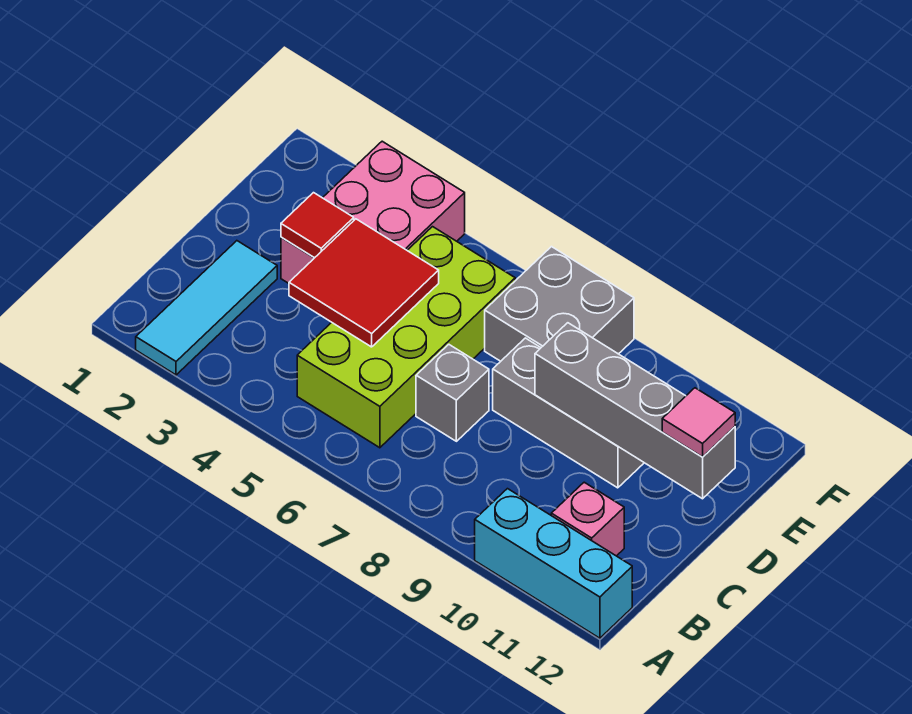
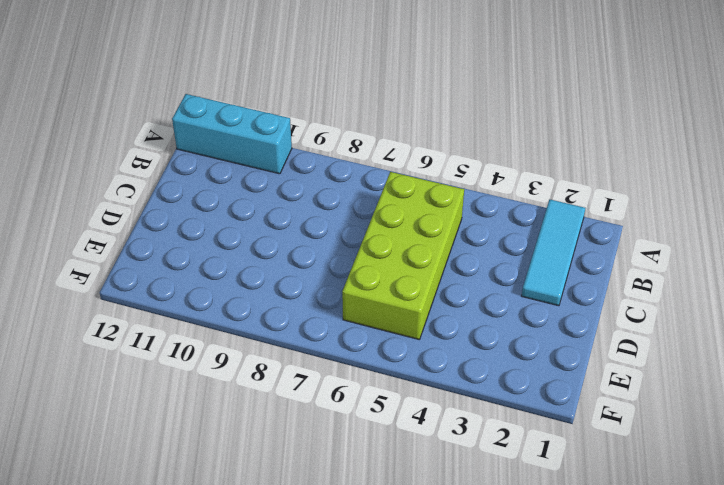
none -> pink brick B11 level 1
none -> grey brick C7 level 1
none -> pink brick D3:F4 level 1

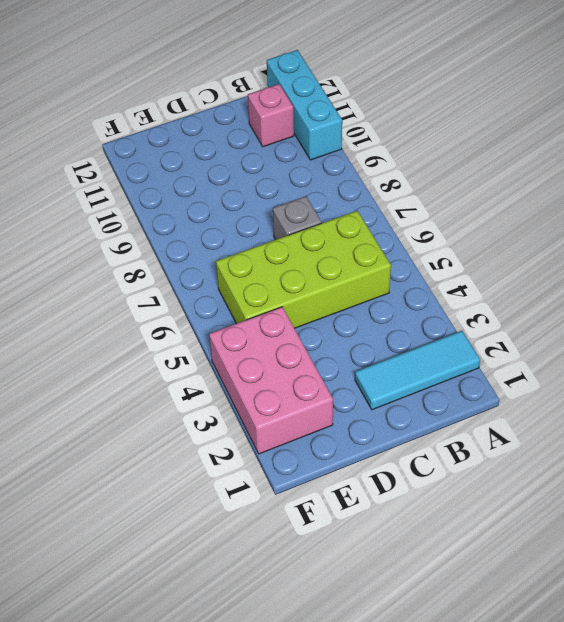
pink brick E2:F4 level 1 -> pink brick D3:F4 level 1
none -> grey brick D8:D10 level 1
none -> grey brick E7:F8 level 1
none -> red tile C4:D5 level 2

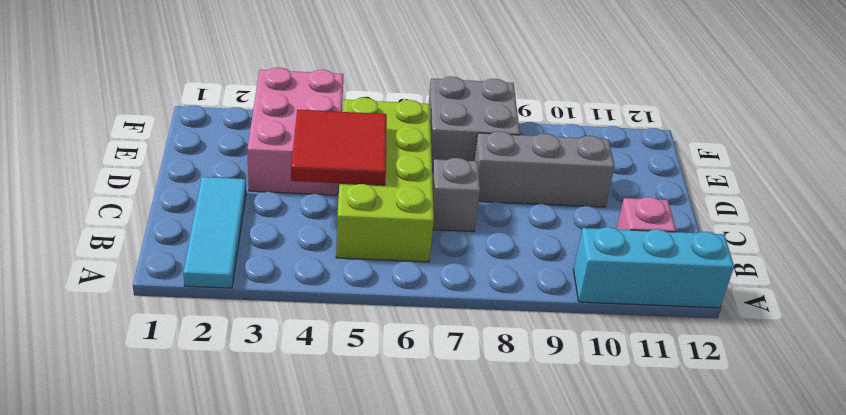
none -> red tile D3 level 2
none -> grey brick D9:D12 level 2
none -> pink tile D12 level 3

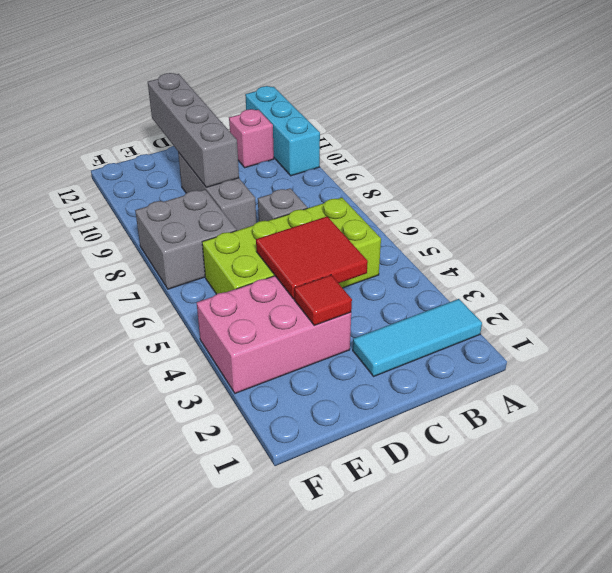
none -> pink tile D12 level 3

